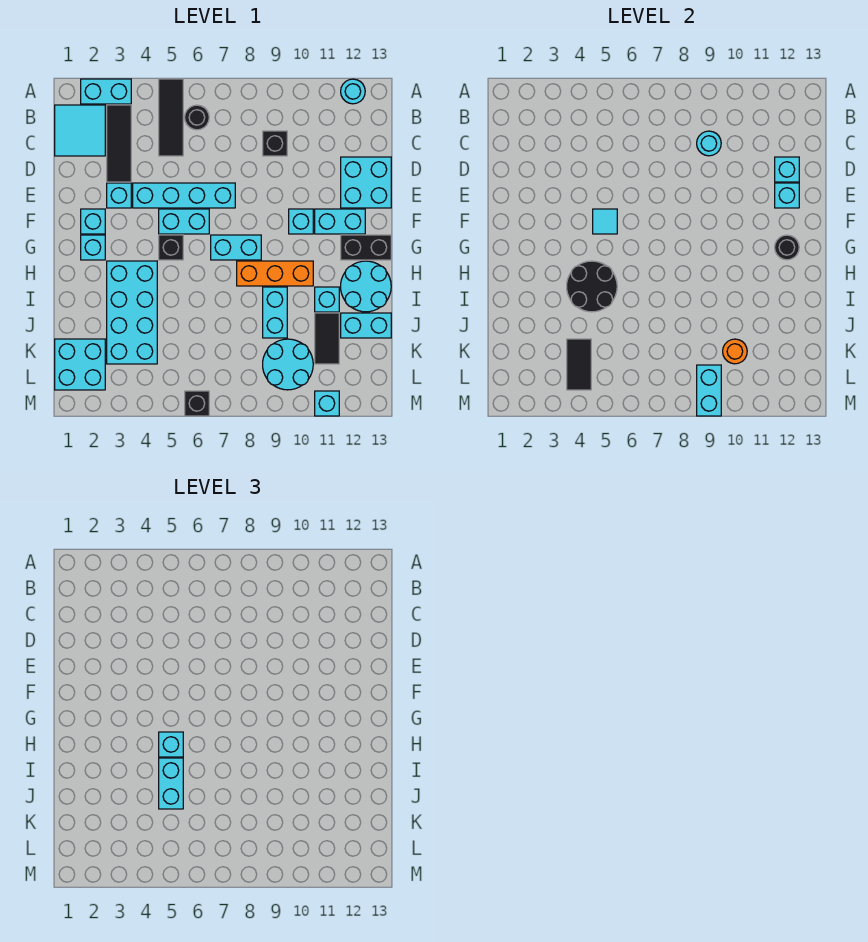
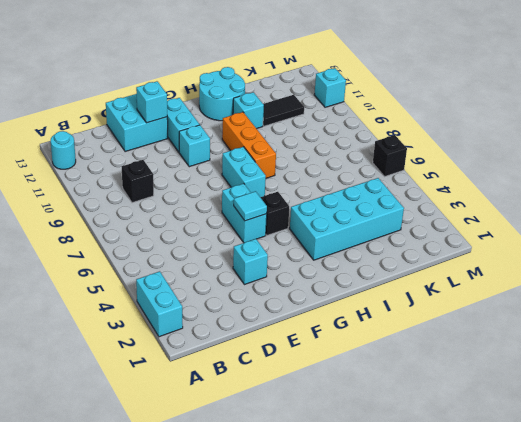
none -> black tile A5:C5 level 1
none -> cyan tile B1:C2 level 1
none -> black tile B3:D3 level 1
none -> black round brick B6 level 1

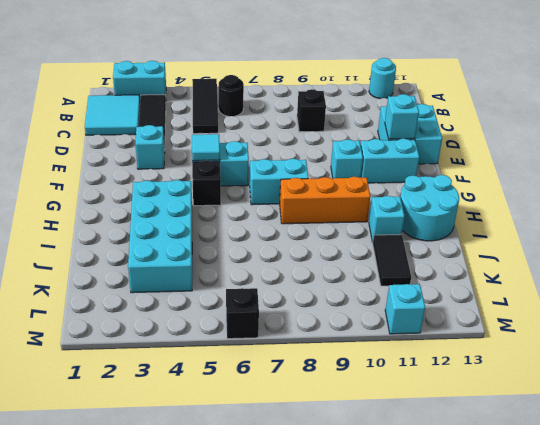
none -> cyan brick E4:E7 level 1
none -> cyan brick F2 level 1
none -> cyan brick G2 level 1
none -> black brick G12:G13 level 1

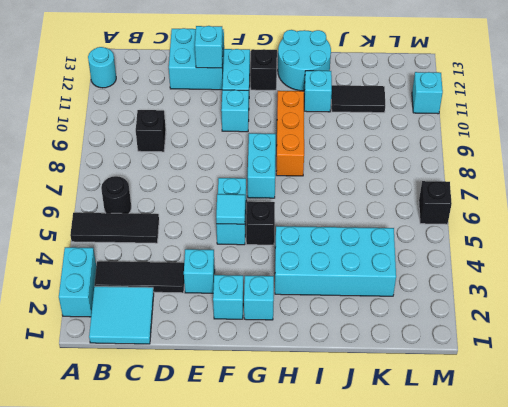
black brick G12 level 1 -> black brick G12:G13 level 1
none -> cyan brick E4:E7 level 1
none -> cyan brick I9:J9 level 1
none -> cyan brick J12:J13 level 1
none -> cyan brick K1:L2 level 1

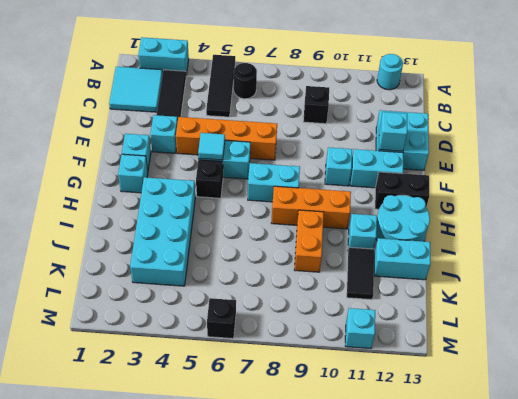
orange brick E4:E7 level 1 -> cyan brick E4:E7 level 1
orange brick I9:J9 level 1 -> cyan brick I9:J9 level 1
none -> cyan brick K1:L2 level 1
none -> cyan round brick K9:L10 level 1
none -> cyan round brick C9 level 2
none -> cyan brick D12 level 2

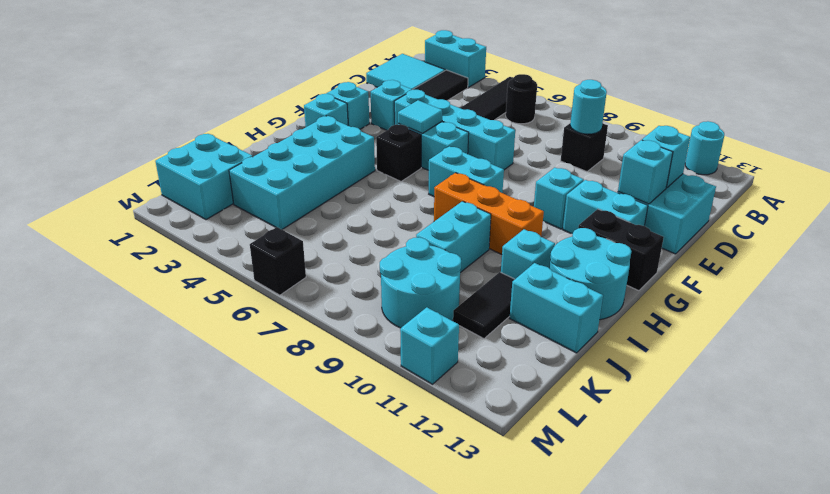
none -> black round brick G12 level 2
none -> black round brick H4:I5 level 2
none -> black tile K4:L4 level 2
none -> orange round brick K10 level 2

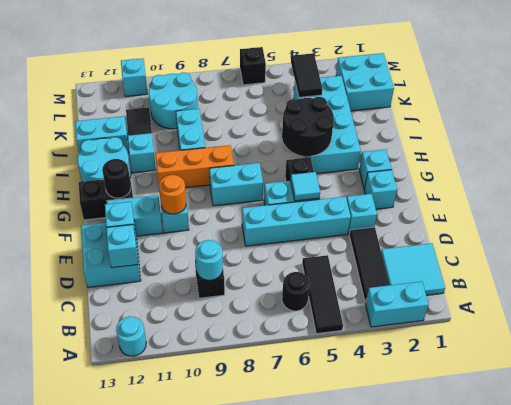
orange round brick F10 level 2 -> orange round brick K10 level 2
none -> cyan brick L9:M9 level 2
none -> cyan brick H5 level 3
none -> cyan brick I5:J5 level 3

